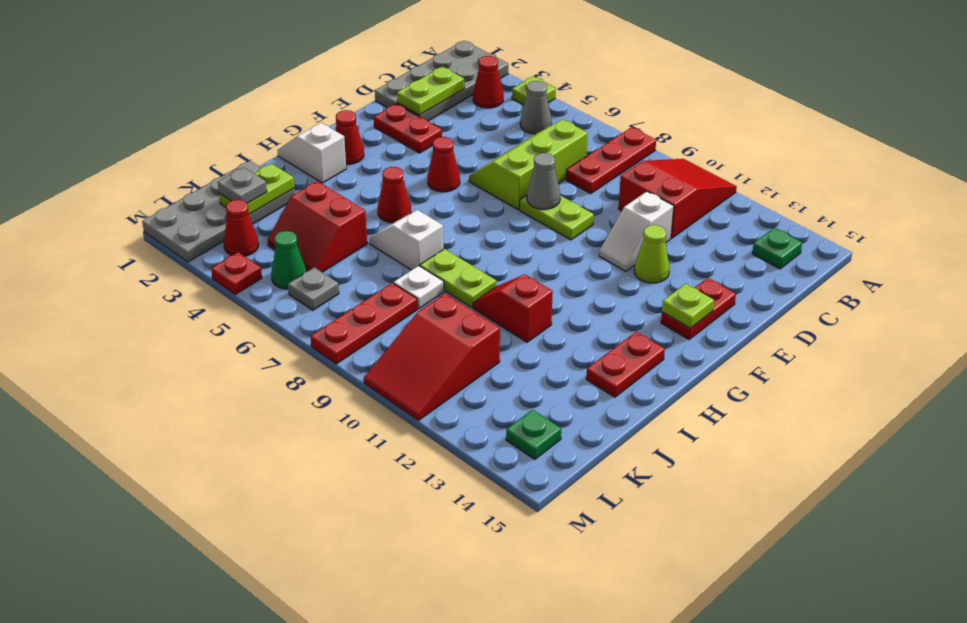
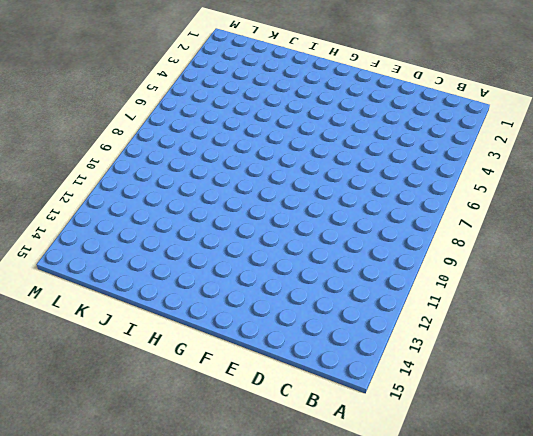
none -> grey plate A1:D2 level 1
none -> lime plate A4 level 1
none -> red plate A8:C8 level 1
none -> red slope A10:C11 level 1 top C

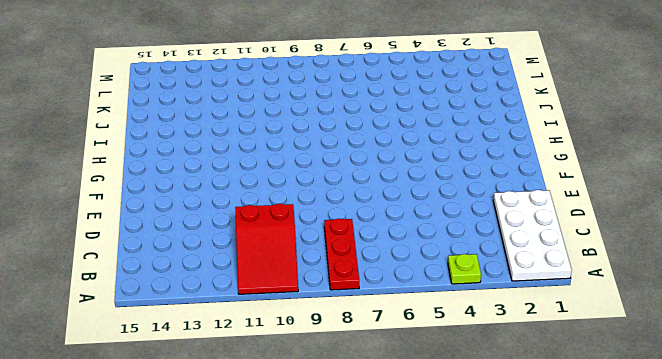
white plate A1:D2 level 1 -> grey plate A1:D2 level 1
none -> red cone B3 level 1
none -> grey cone B5 level 1
none -> green plate B14 level 1
none -> lime slope C6:E7 level 1 top 7

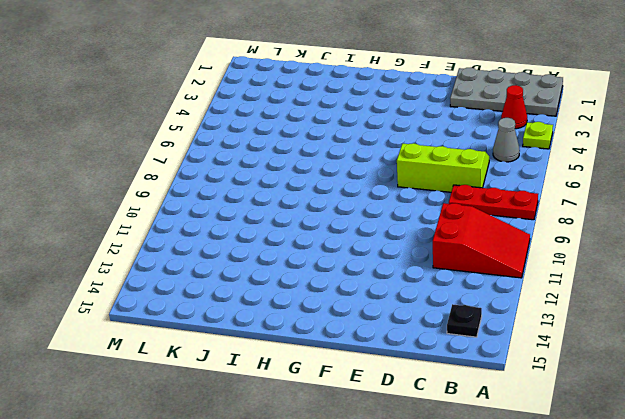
black plate B14 level 1 -> green plate B14 level 1
none -> white slope D11:E11 level 1 top D
none -> red plate E2:E3 level 1
none -> lime plate E8:E9 level 1
none -> lime cone E12 level 1

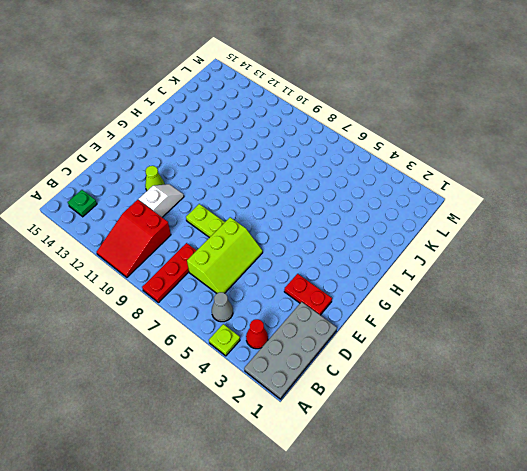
none -> red plate E14:F14 level 1
none -> red cone F5 level 1
none -> red cone G2 level 1
none -> white slope H1:H2 level 1 top 2

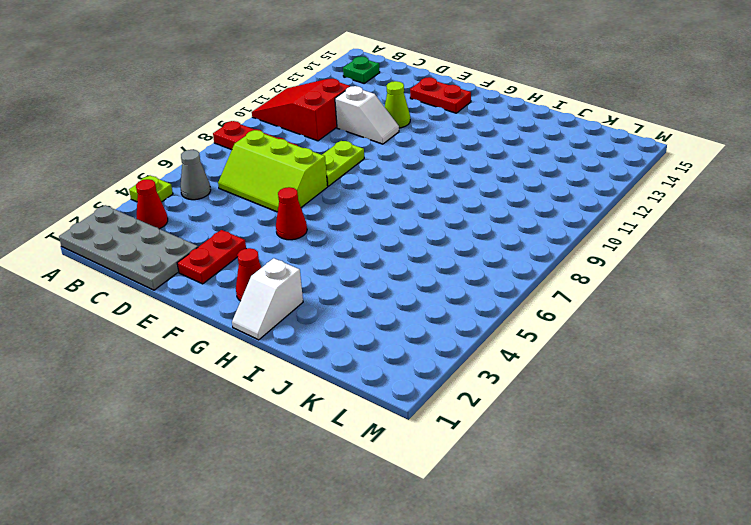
none -> red cone H5 level 1
none -> red plate H14:I14 level 1
none -> white slope I6:I7 level 1 top 7
none -> lime plate I8:I9 level 1

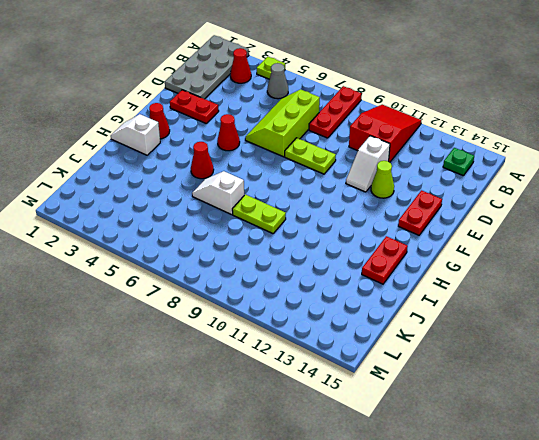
none -> red slope I10:I11 level 1 top 11
none -> grey plate J1:M2 level 1
none -> red slope J4:K5 level 1 top J
none -> white plate J8 level 1

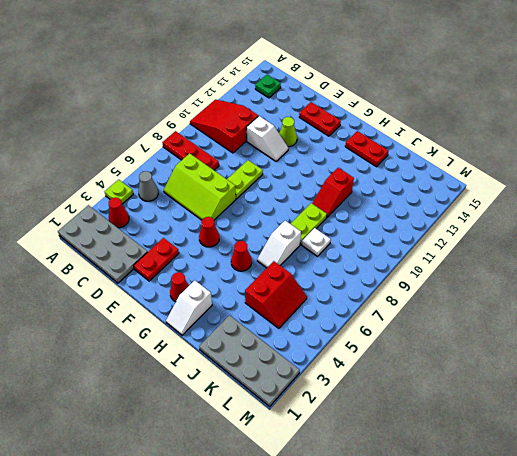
none -> red plate K8:M8 level 1
none -> red slope K10:M11 level 1 top K
none -> red cone L3 level 1
none -> green cone L5 level 1

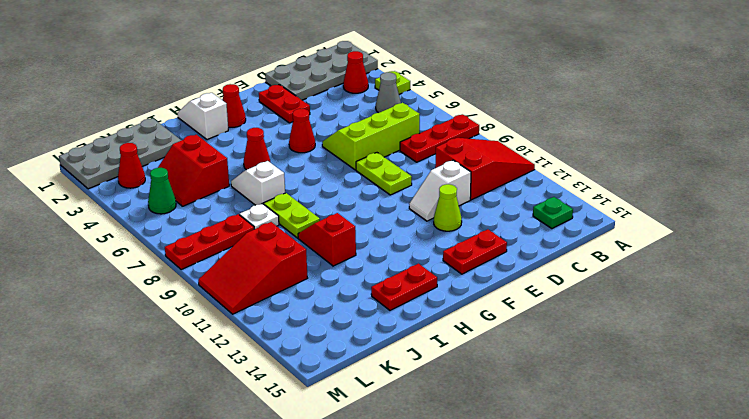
none -> grey plate L6 level 1
none -> green plate L14 level 1
none -> red plate M4 level 1
none -> lime plate C2:D2 level 2

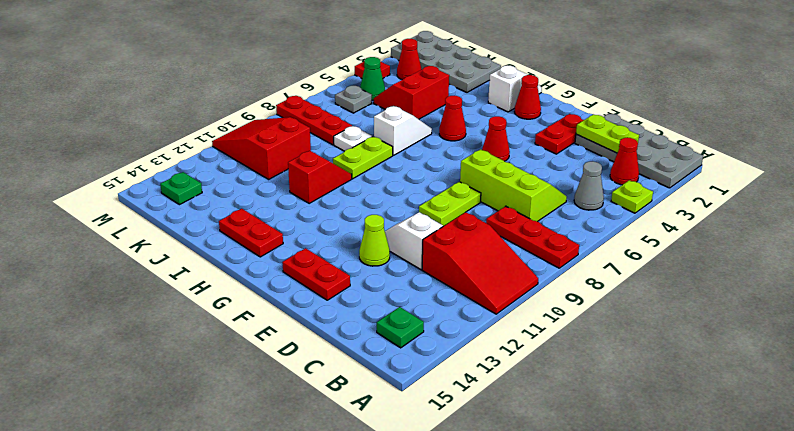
none -> grey cone E8 level 2
none -> lime plate F14 level 2
none -> lime plate J2:K2 level 2
none -> grey plate K2 level 3

